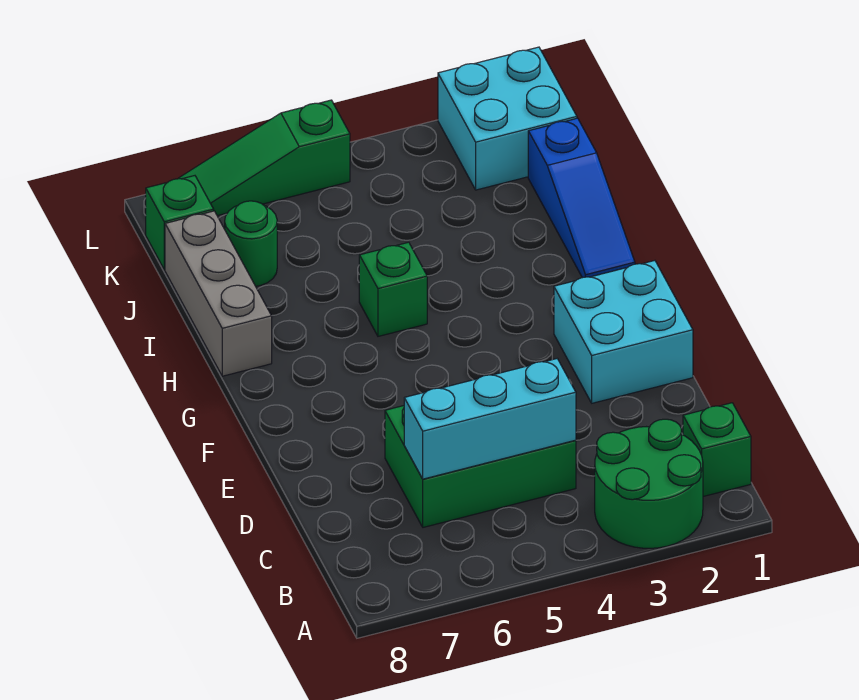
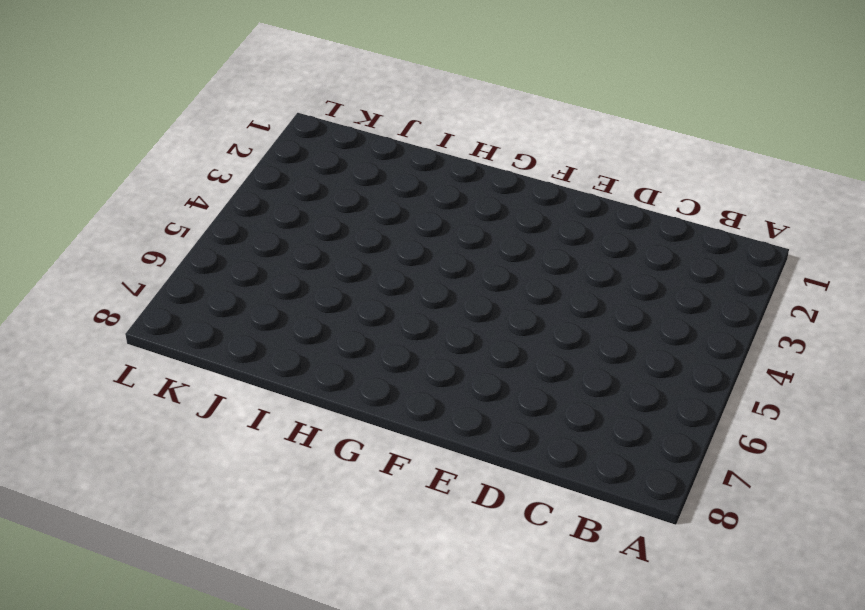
none -> green round brick A2:B3 level 1
none -> green brick B1 level 1
none -> green brick C4:D6 level 1

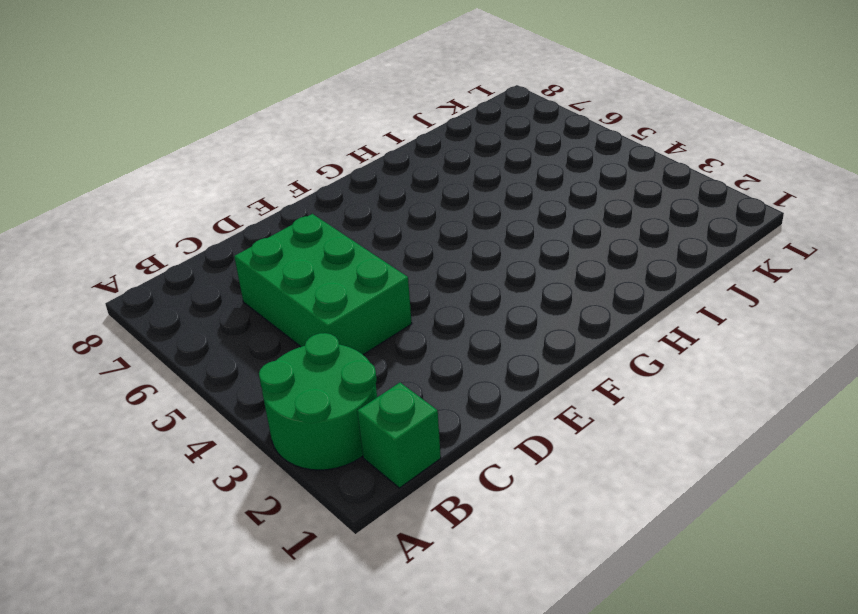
none -> cyan brick E1:F2 level 1
none -> blue slope H1:J1 level 1 top J
none -> green brick H5 level 1

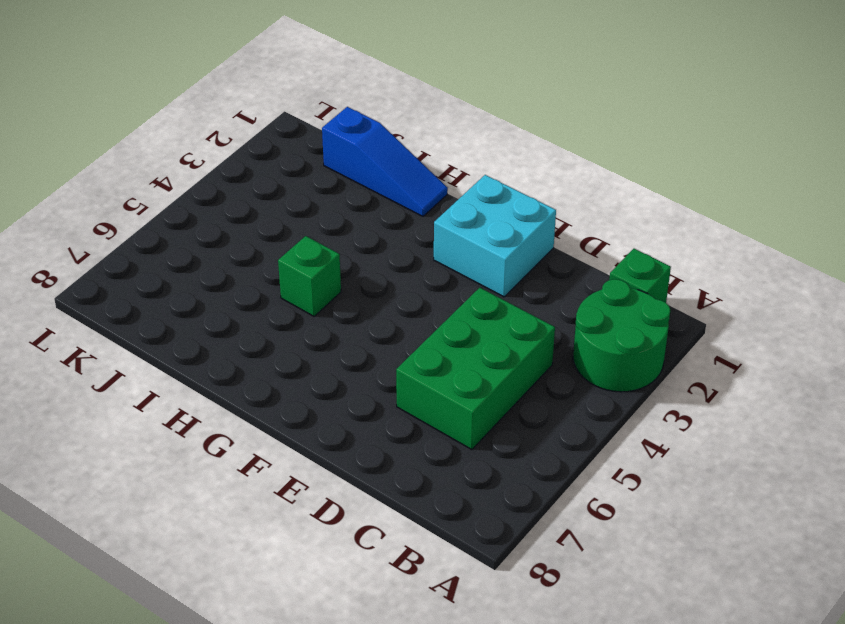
none -> grey brick H8:J8 level 1
none -> green round brick J7 level 1
none -> cyan brick K1:L2 level 1

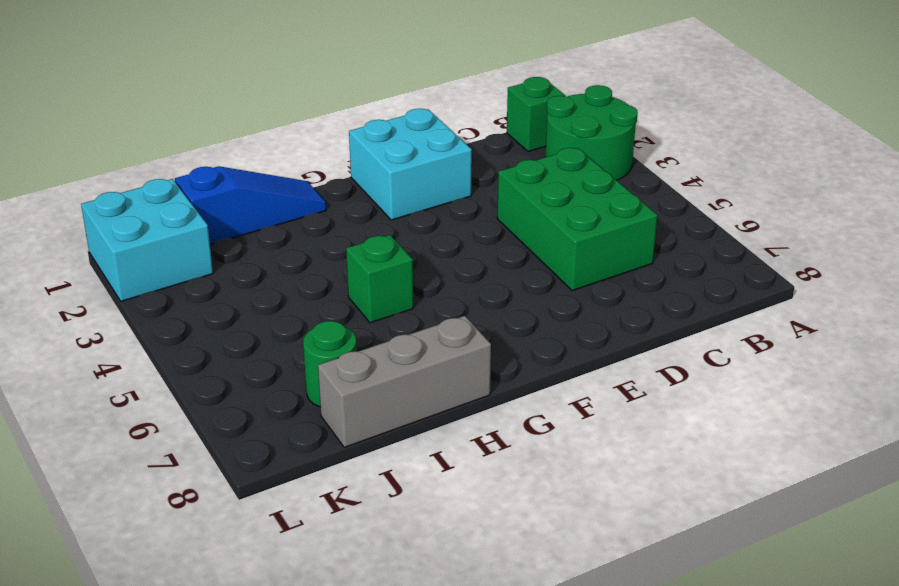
none -> green brick K8 level 1
none -> green slope L5:L7 level 1 top 5
none -> cyan brick C4:C6 level 2

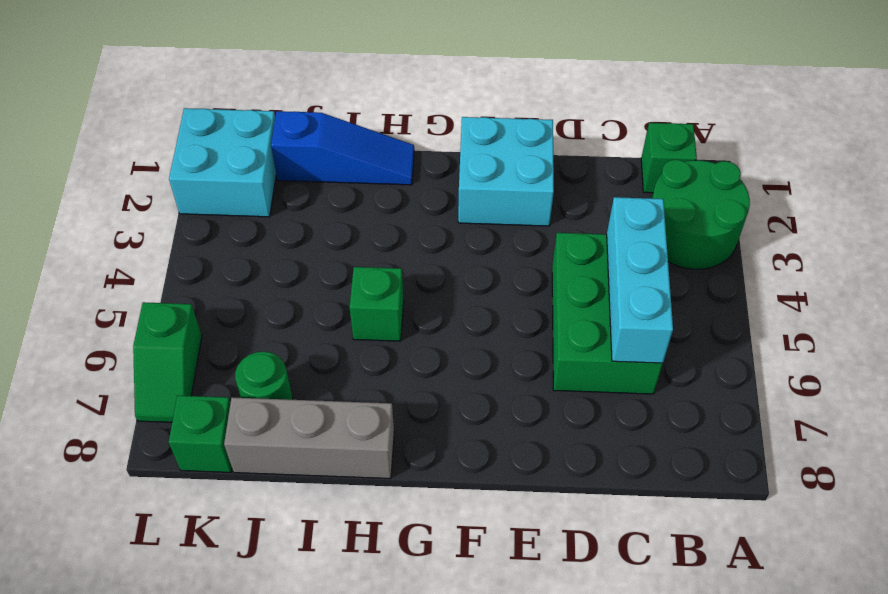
green slope L6:L7 level 1 top 6 -> green slope L5:L7 level 1 top 5

